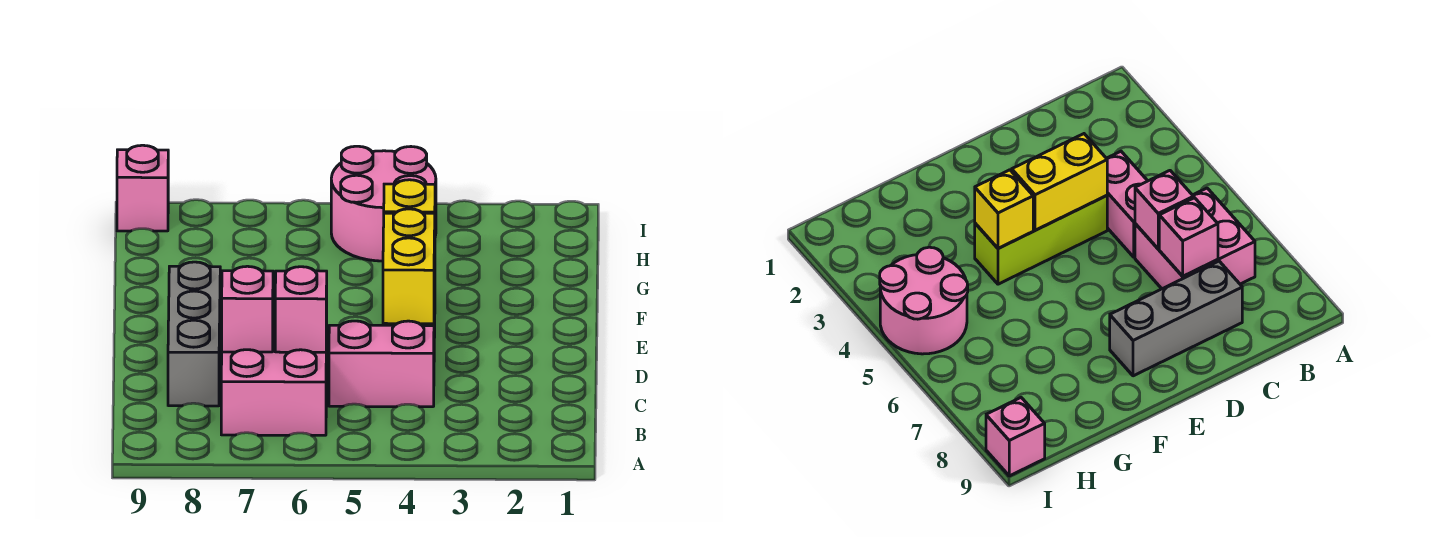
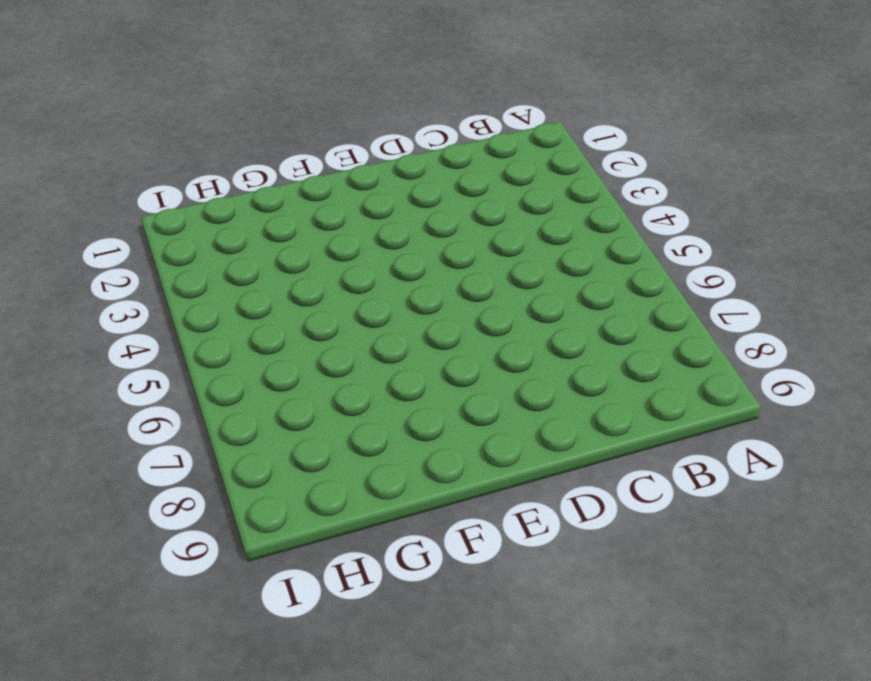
none -> pink brick B6:C7 level 1
none -> pink brick C4:C5 level 1

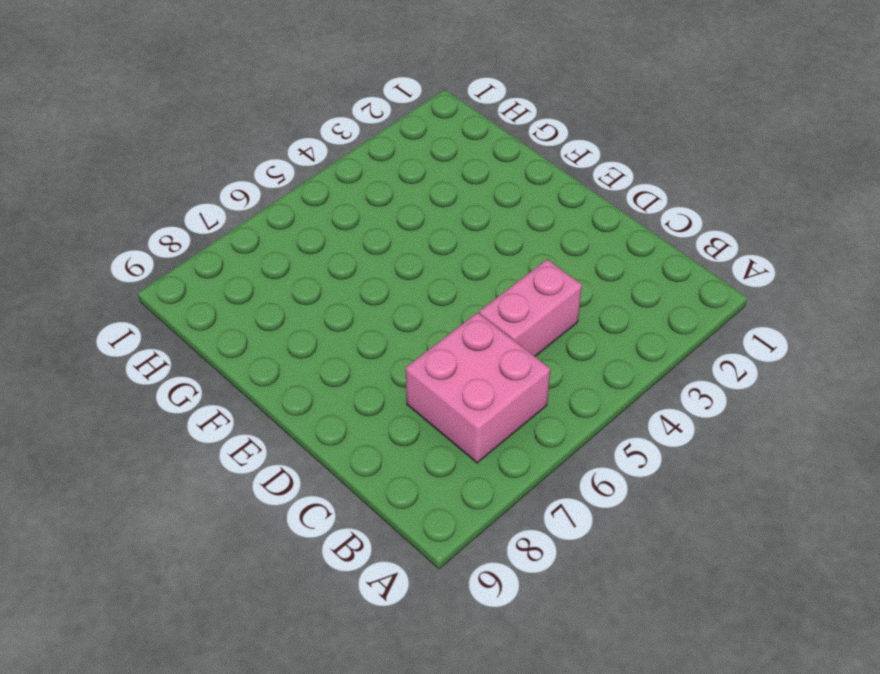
none -> grey brick C8:E8 level 1
none -> lime brick D4:F4 level 1

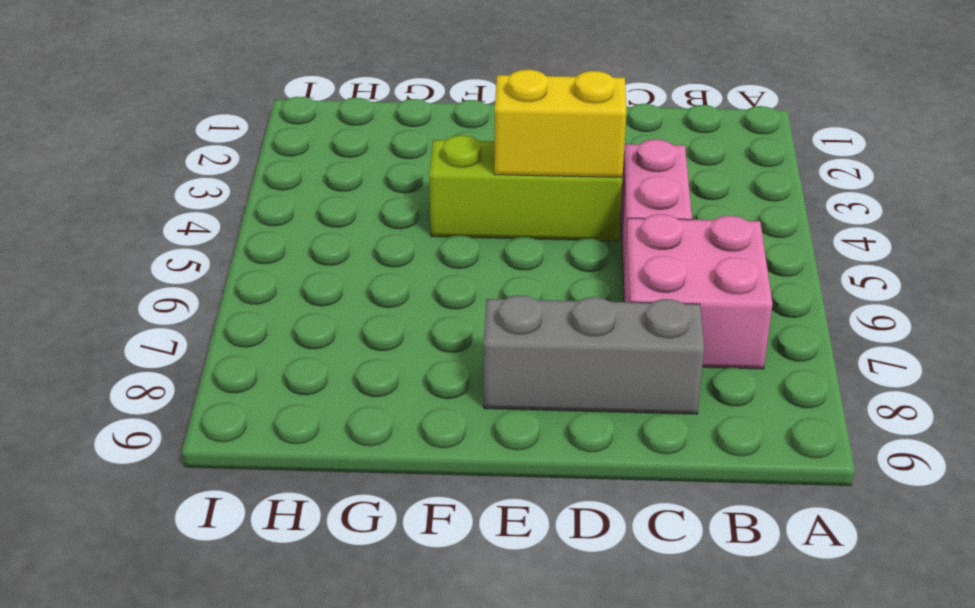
none -> pink round brick H4:I5 level 1
none -> pink brick I9 level 1

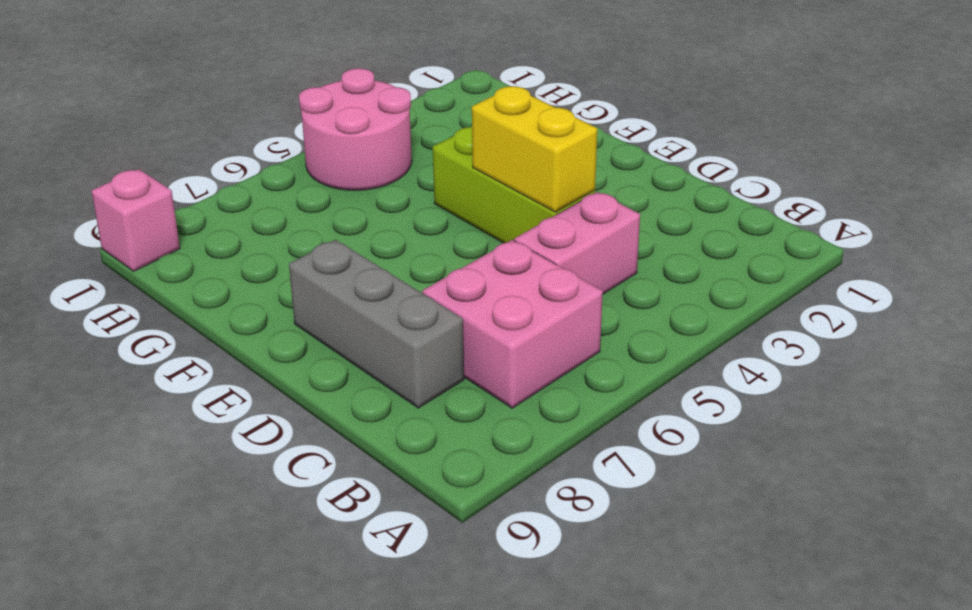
none -> pink brick C6 level 2
none -> pink brick C7 level 2

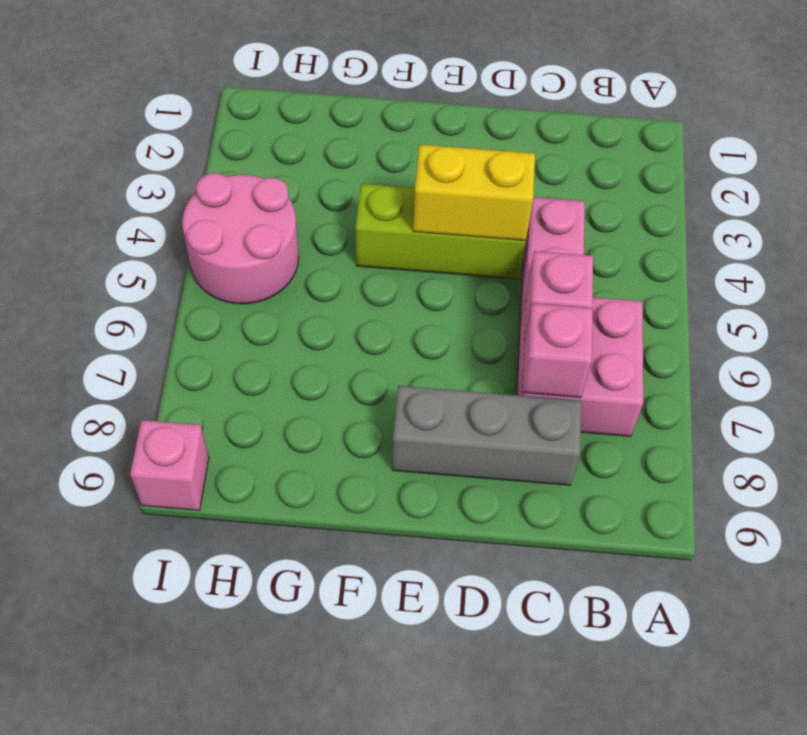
none -> yellow brick F4 level 2

